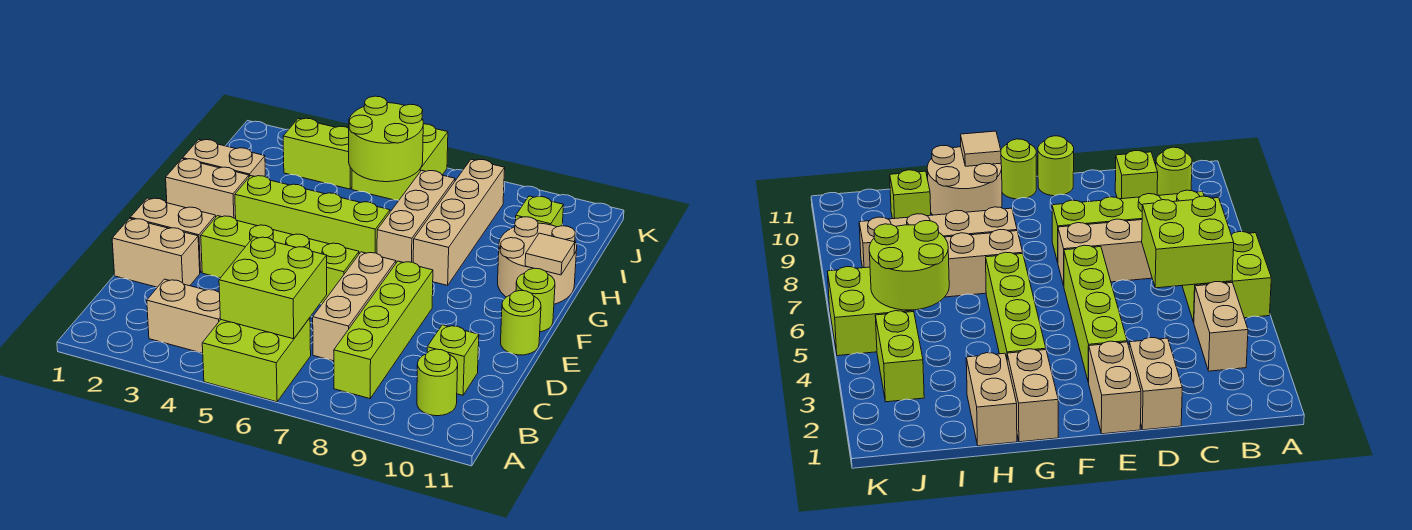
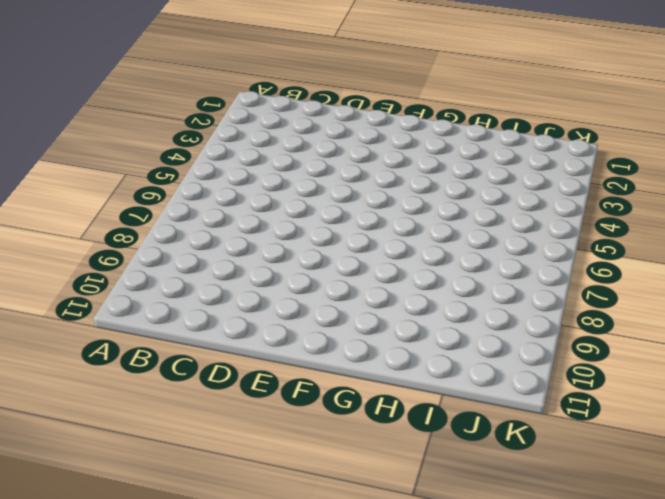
none -> lime brick A5:B6 level 1
none -> tan brick B3:B4 level 1
none -> lime brick B8:E8 level 1

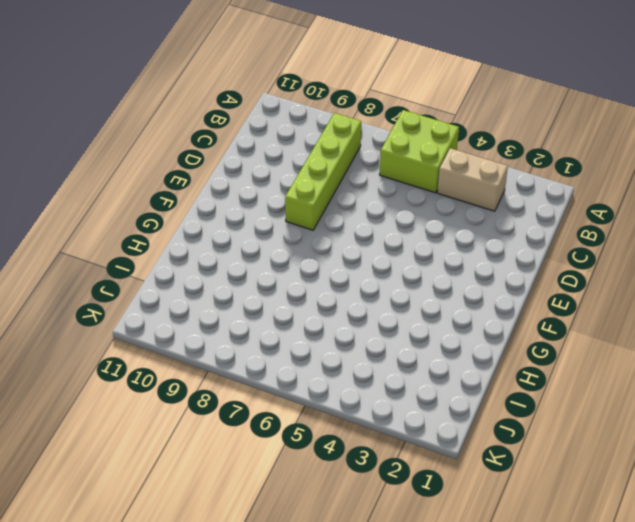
none -> lime round brick B10 level 1
none -> tan brick C7:E7 level 1
none -> lime brick C10 level 1

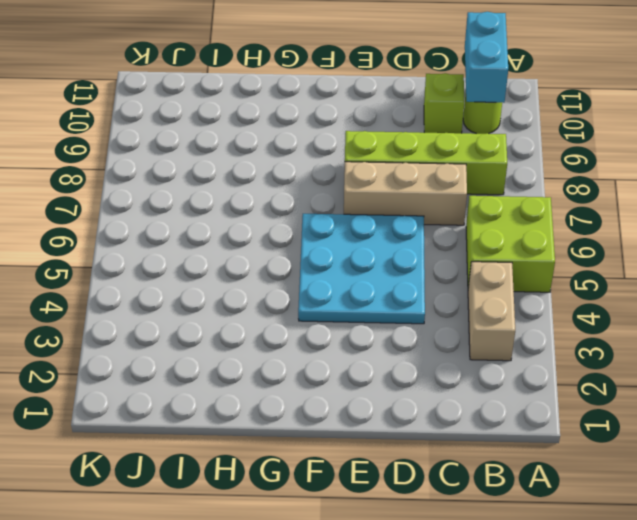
cyan brick B10:B11 level 2 -> none
cyan plate D4:F6 level 1 -> lime brick E3:E6 level 1
none -> tan brick D1:D2 level 1
none -> tan brick E1:E2 level 1
none -> lime round brick E11 level 1

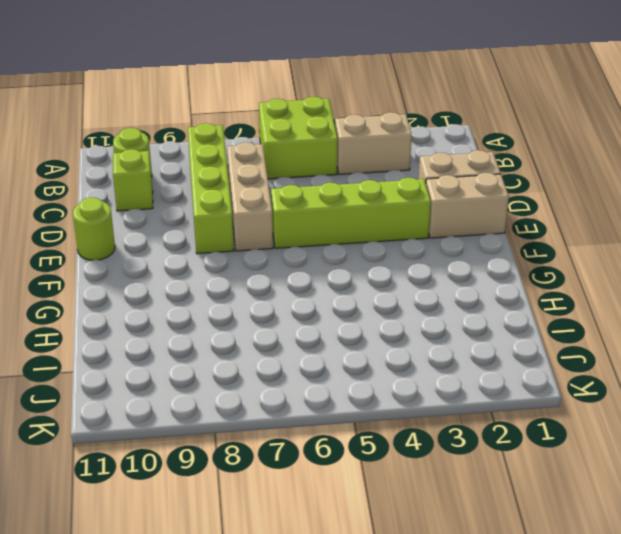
none -> lime round brick F11 level 1
none -> tan brick G1:G2 level 1
none -> lime brick G3:G6 level 1

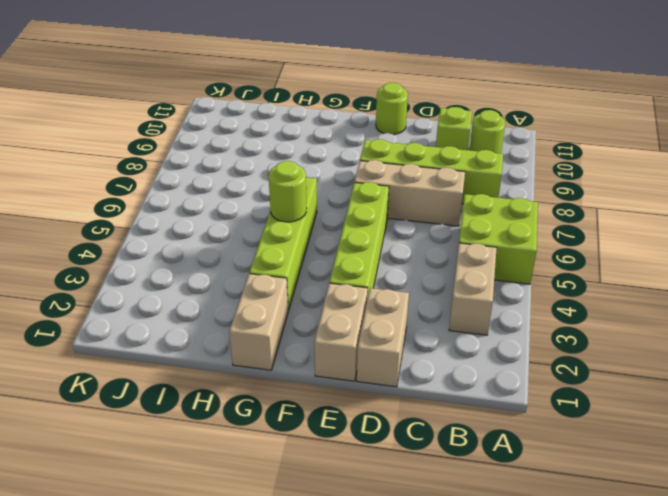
lime round brick G5 level 2 -> lime round brick F11 level 1
none -> tan brick G7:I7 level 1
none -> tan brick G8:J8 level 1
none -> tan round brick G10:H11 level 1

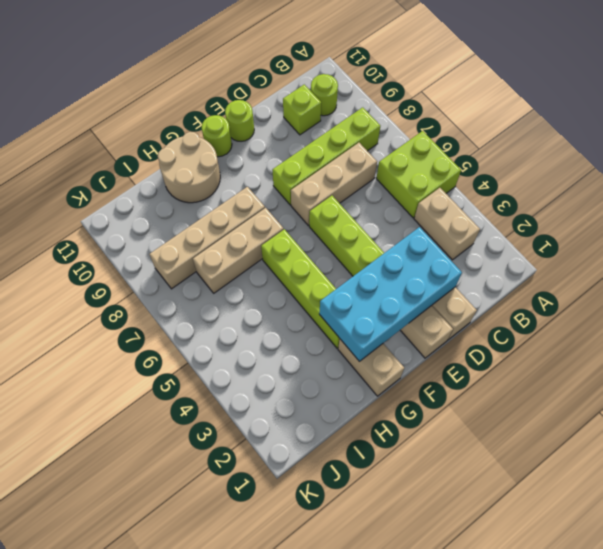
cyan brick D2:G3 level 2 -> none
none -> tan brick H1:H2 level 1
none -> lime brick I10 level 1
none -> lime brick J3:J4 level 1

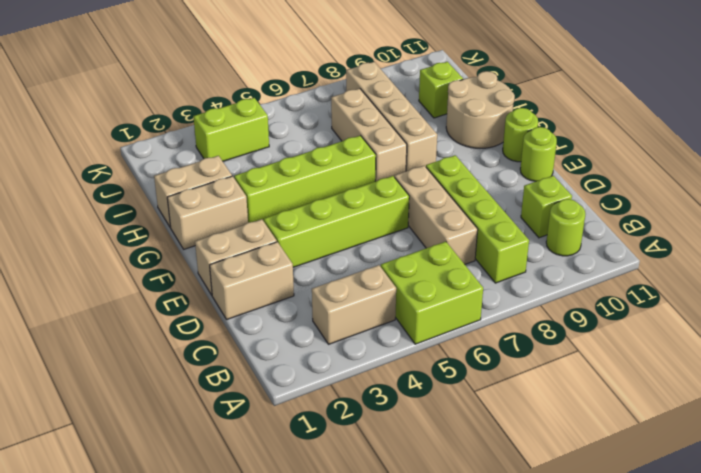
none -> lime brick J5:K6 level 1
none -> lime brick B5:C6 level 2
none -> tan tile G11 level 2

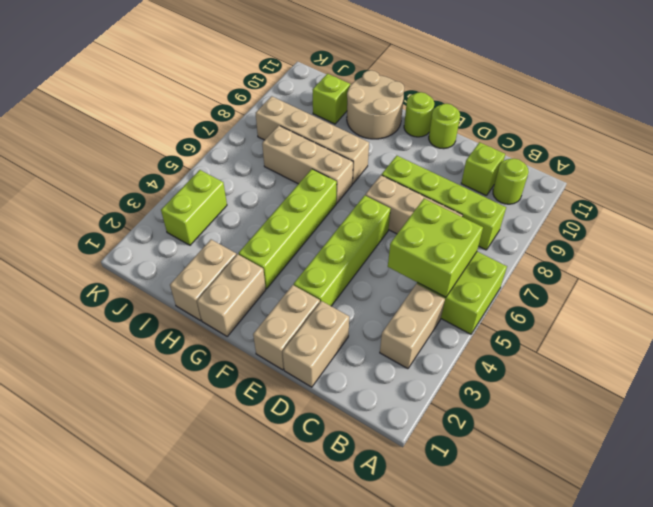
none -> lime brick J5:K6 level 1
none -> tan tile G11 level 2
none -> lime round brick I5:J6 level 2

